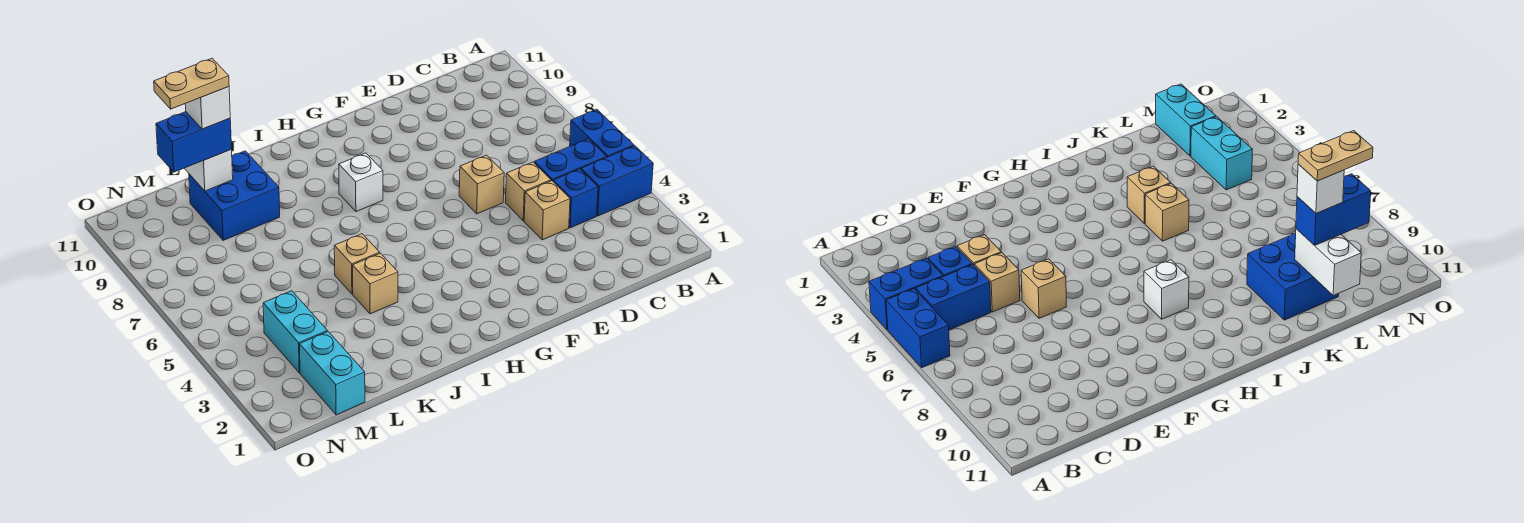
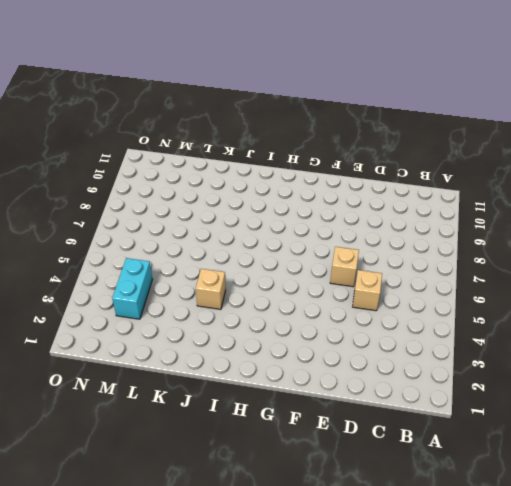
none -> blue brick A4:B4 level 1
none -> blue brick A5:A6 level 1
none -> blue brick B5:C5 level 1

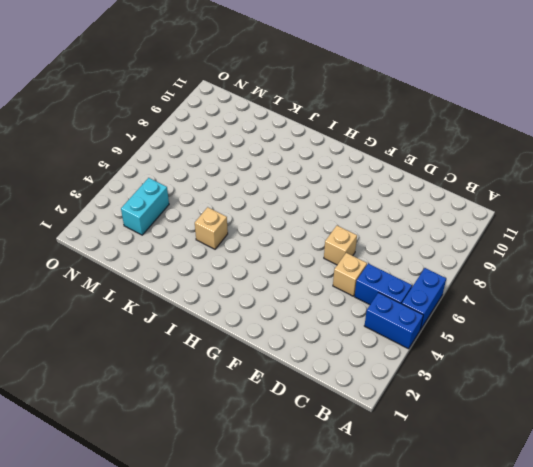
none -> blue brick C4 level 1
none -> tan brick D4 level 1
none -> white brick H8 level 1

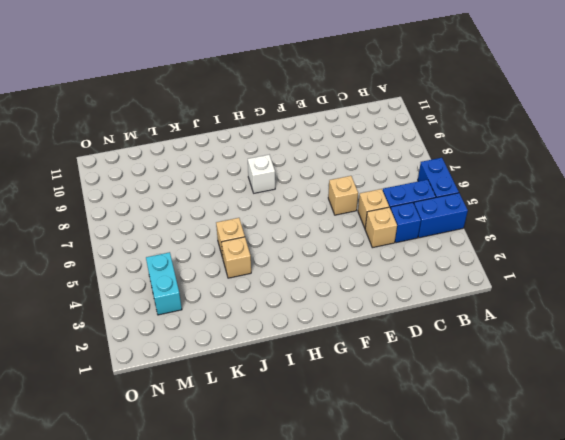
none -> blue brick K9:L10 level 1
none -> cyan brick M1:M2 level 1
none -> white brick L10:L11 level 2

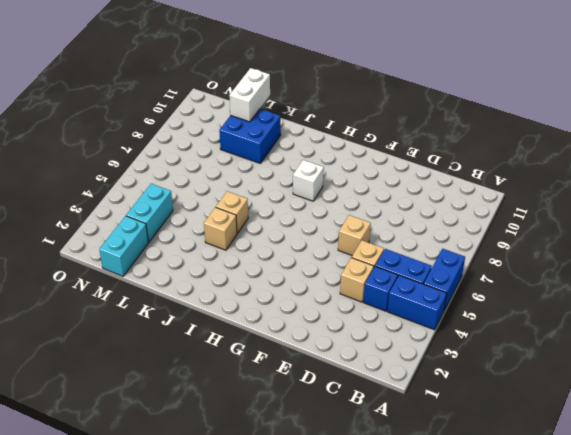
none -> blue brick L10:M10 level 3
none -> white brick L10 level 4
none -> tan plate L10:M10 level 5

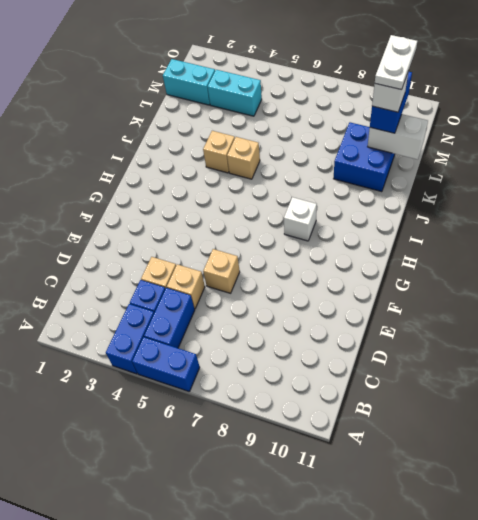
white plate L10:M10 level 5 -> tan plate L10:M10 level 5

